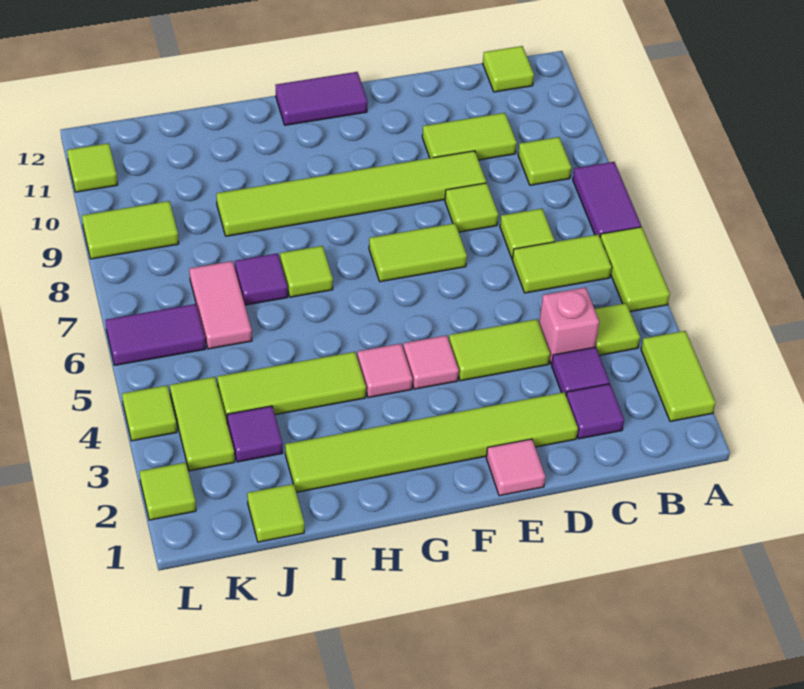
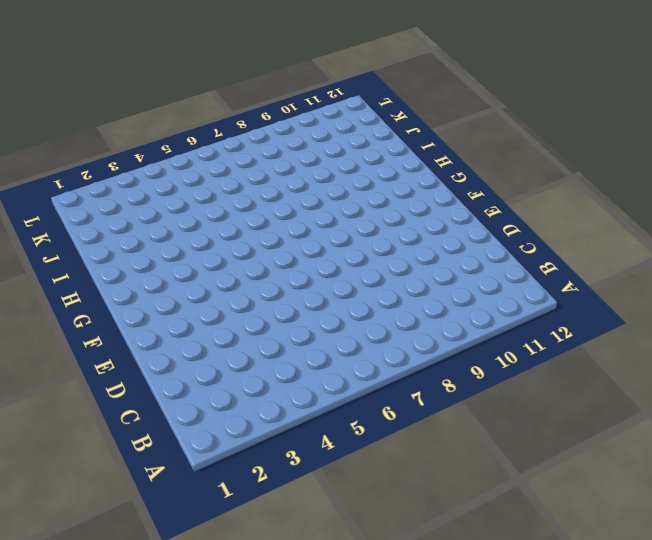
none -> lime tile A2:A3 level 1
none -> lime tile A5:A6 level 1
none -> purple tile A7:A8 level 1
none -> lime tile B4 level 1

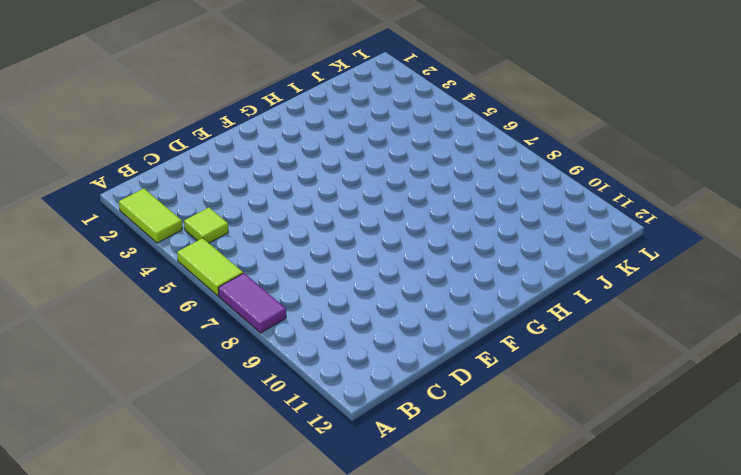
none -> lime tile B6:C6 level 1
none -> lime tile B9 level 1
none -> lime tile B12 level 1
none -> purple tile C2 level 1

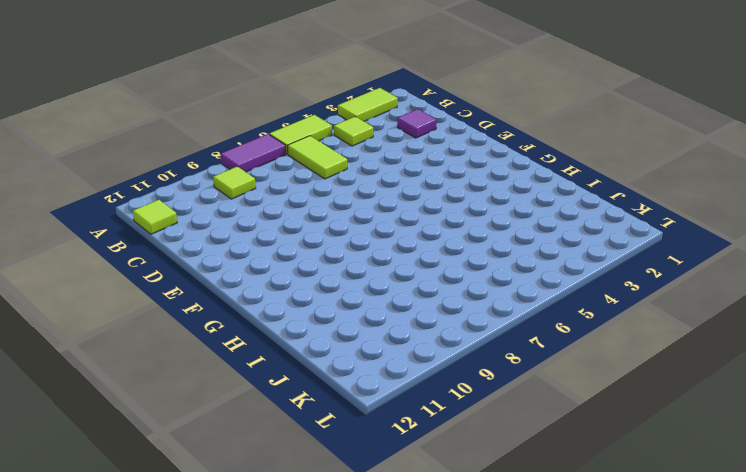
none -> purple tile C3 level 1
none -> pink brick C4 level 1
none -> lime tile C7 level 1
none -> lime tile C10:D10 level 1

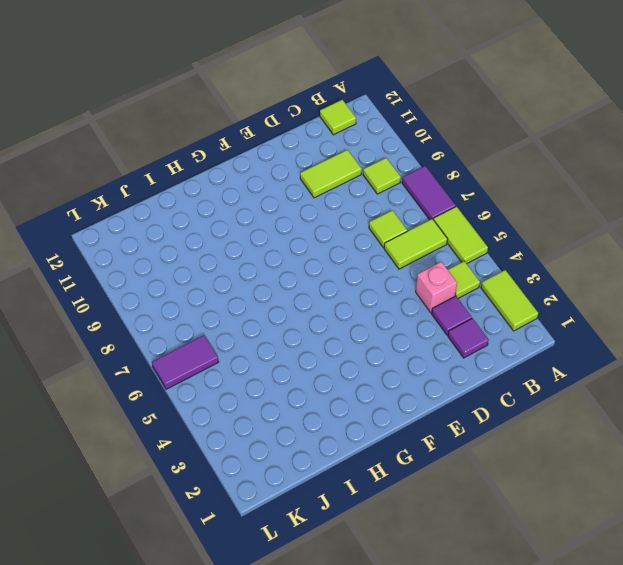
none -> lime tile D2:I2 level 1
none -> lime tile D4:E4 level 1
none -> lime tile D8 level 1
none -> lime tile D9:I9 level 1

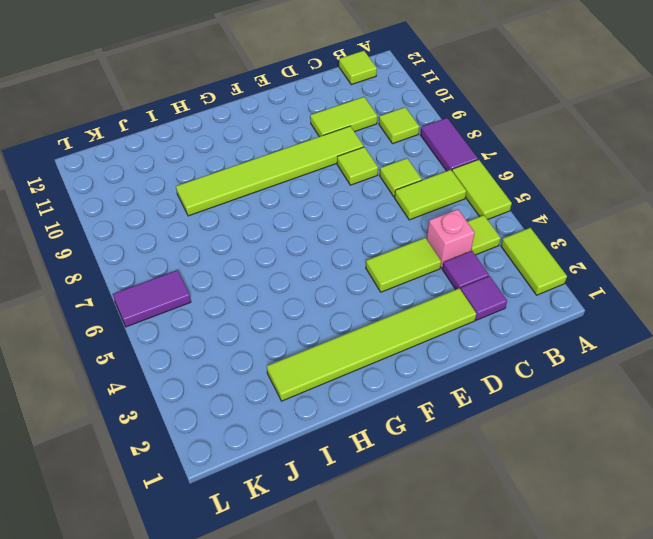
none -> pink tile E1 level 1
none -> lime tile E7:F7 level 1
none -> pink tile F4 level 1
none -> purple tile F12:G12 level 1

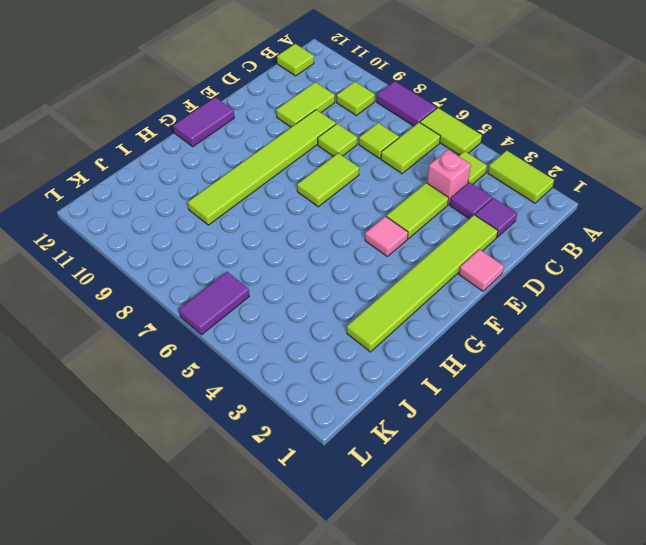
none -> pink tile G4 level 1
none -> lime tile H4:J4 level 1
none -> lime tile H7 level 1
none -> purple tile I7 level 1

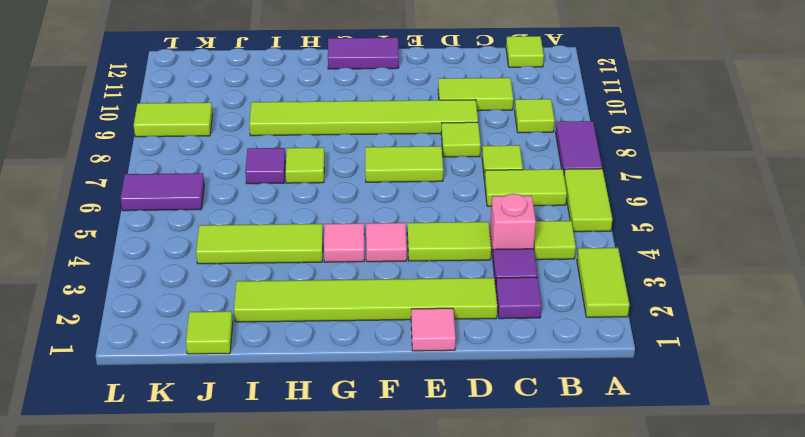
none -> purple tile J3 level 1
none -> pink tile J6:J7 level 1
none -> lime tile K3:K4 level 1
none -> lime tile L2 level 1

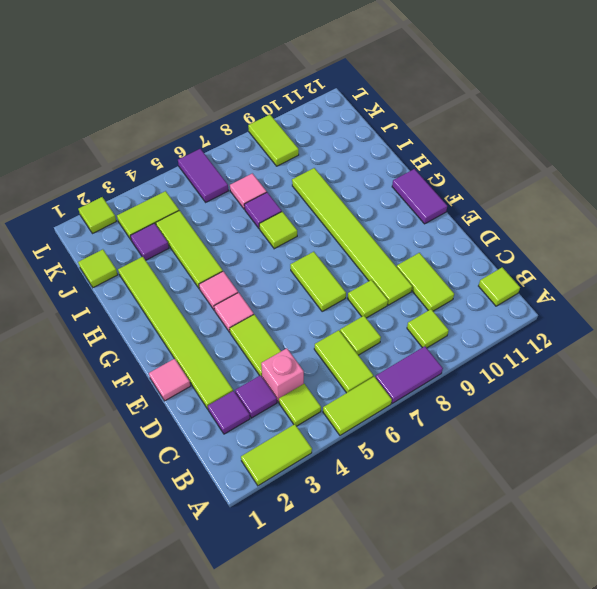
pink tile J7 level 1 -> pink tile J6:J7 level 1
none -> lime tile L4 level 1
none -> lime tile L11 level 1

